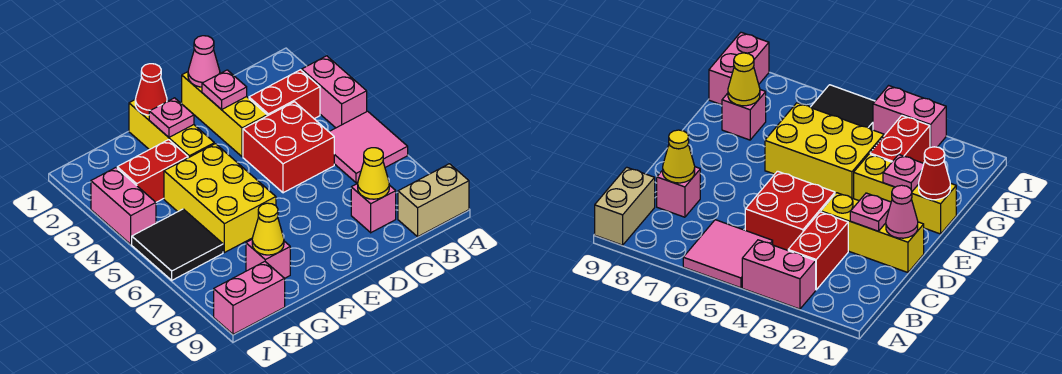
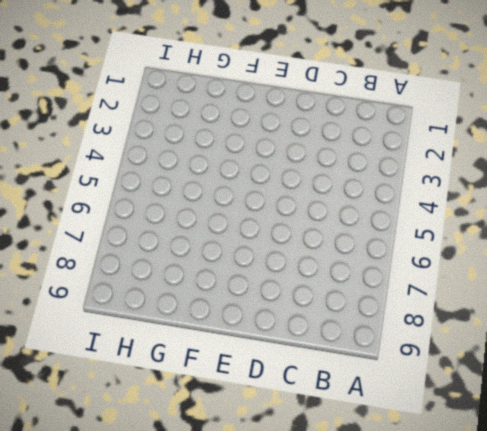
none -> pink brick A3:A4 level 1
none -> pink tile A5:B6 level 1
none -> tan brick A9:B9 level 1

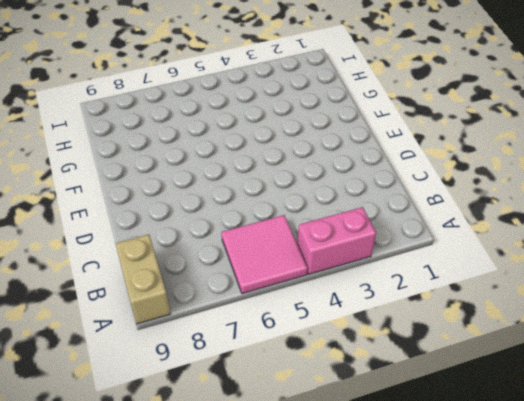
none -> red brick B3:C3 level 1
none -> red brick C4:D5 level 1
none -> pink brick C8 level 1

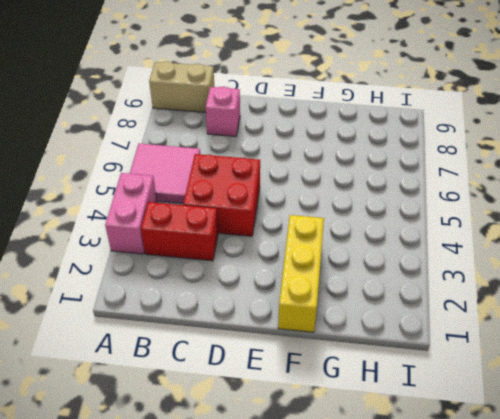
none -> yellow brick D1:D3 level 1
none -> yellow brick F4:G6 level 1
none -> red brick G3:H3 level 1

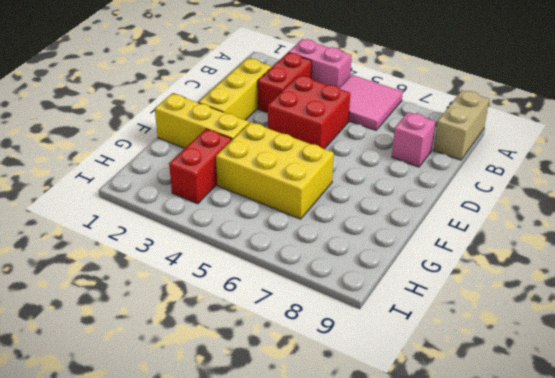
yellow brick C2:E2 level 1 -> yellow brick D1:D3 level 1
none -> pink brick G8 level 1
none -> black tile H5:I6 level 1
none -> pink brick H9:I9 level 1

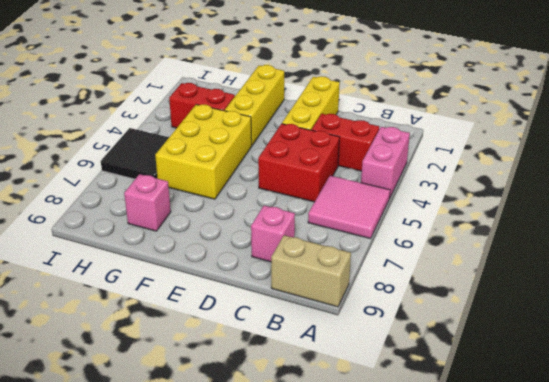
none -> pink brick H9:I9 level 1
none -> pink brick I3:I4 level 1
none -> yellow cone C8 level 2

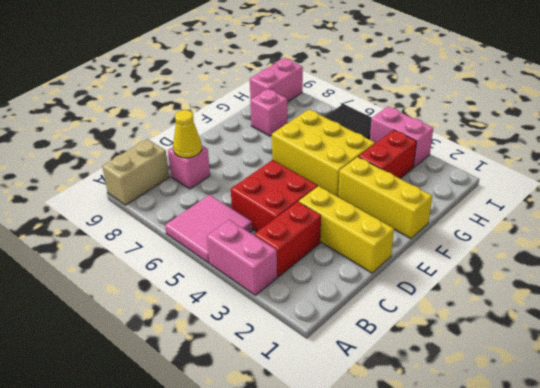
none -> pink cone D1 level 2
none -> pink plate D2 level 2
none -> red cone F1 level 2

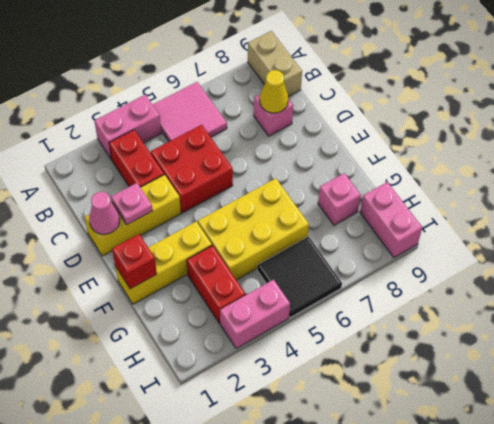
red brick F1 level 2 -> red cone F1 level 2
none -> pink plate F2 level 2
none -> yellow cone G8 level 2

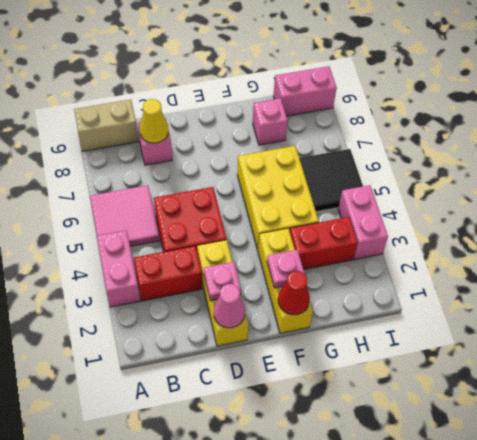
none -> yellow cone G8 level 2

